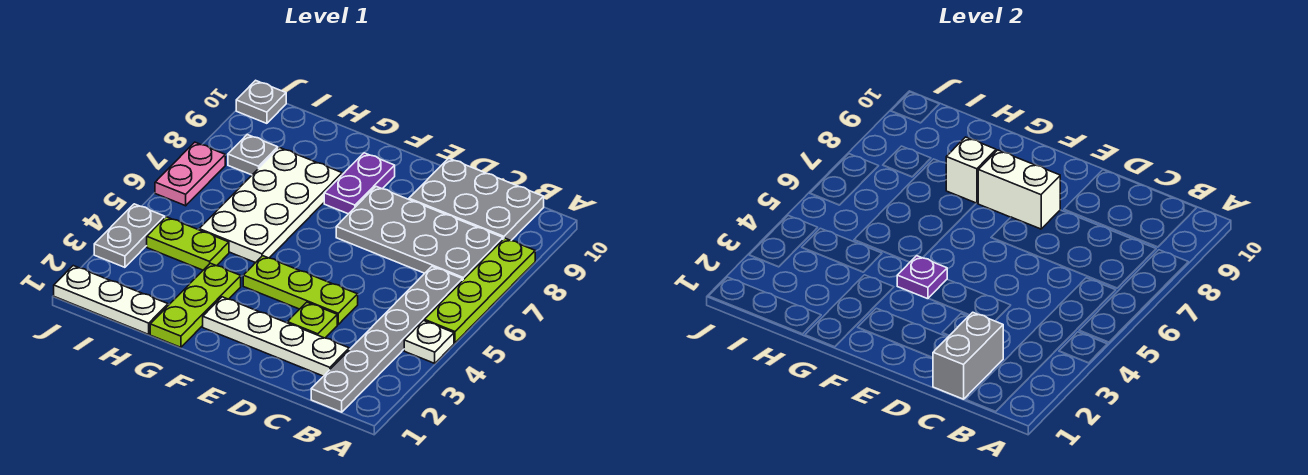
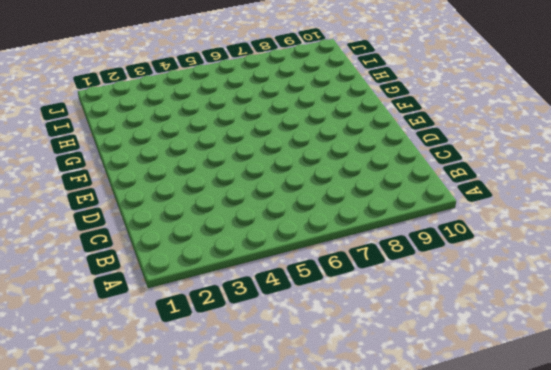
none -> white plate A4 level 1
none -> lime plate A5:A8 level 1
none -> grey plate B1:B6 level 1

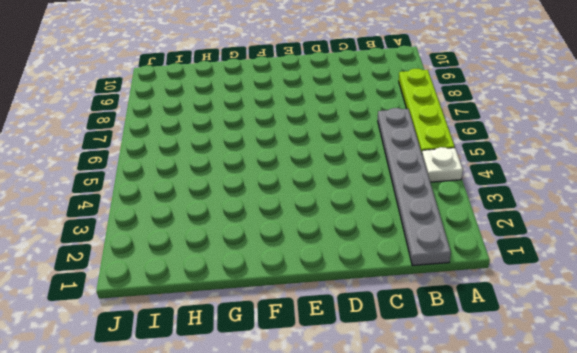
none -> grey plate B7:E8 level 1
none -> grey plate B9:D10 level 1
none -> white plate C2:F2 level 1

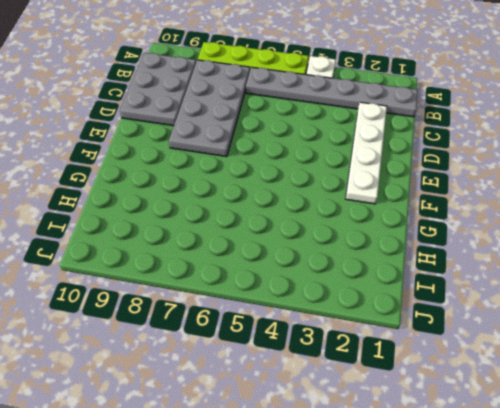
none -> lime plate D3 level 1
none -> lime plate D4:F4 level 1
none -> purple plate F8:F9 level 1

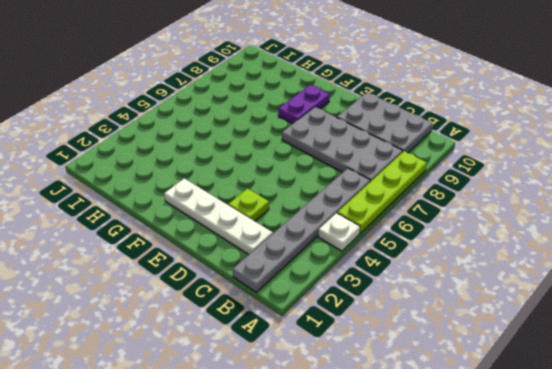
none -> lime plate D4:F4 level 1
none -> lime plate G1:G3 level 1
none -> white plate G5:H8 level 1

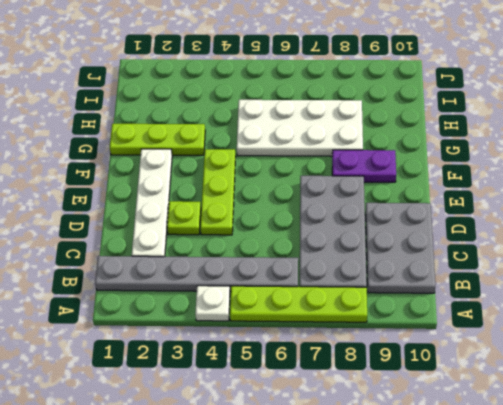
none -> white plate H1:J1 level 1
none -> lime plate H4:I4 level 1
none -> grey plate I8 level 1

